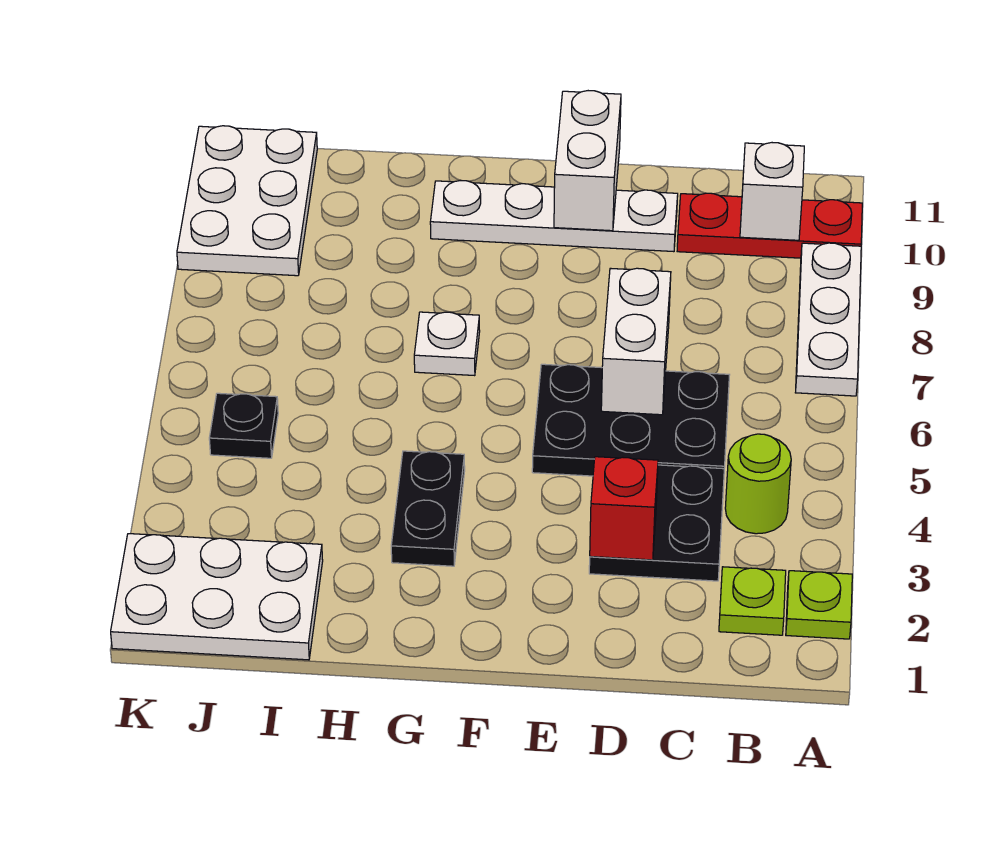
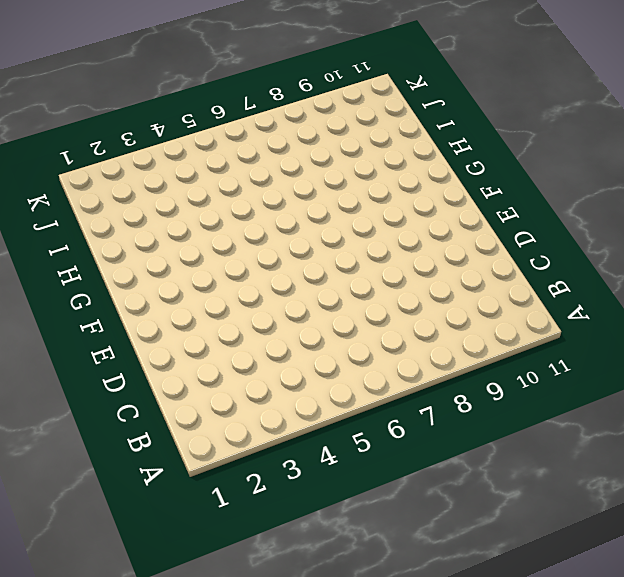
none -> lime plate A2 level 1
none -> white plate A7:A9 level 1
none -> red plate A10:C10 level 1

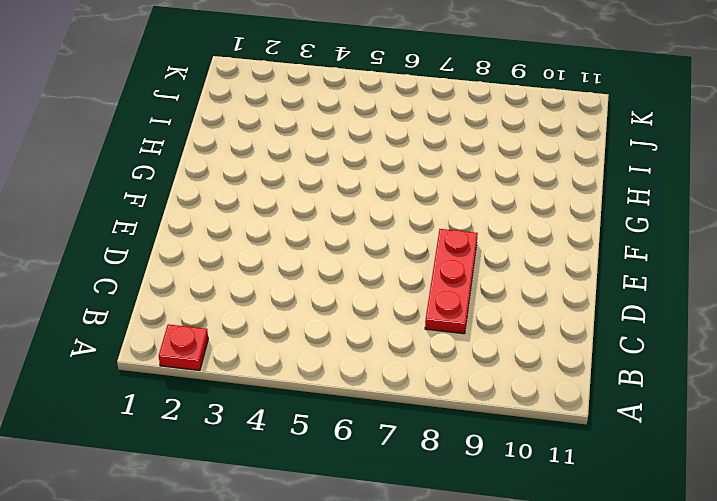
red plate A2 level 1 -> lime plate A2 level 1
red plate C8:E8 level 1 -> red plate A10:C10 level 1
none -> white plate A7:A9 level 1
none -> lime plate B2 level 1
none -> lime round brick B4 level 1

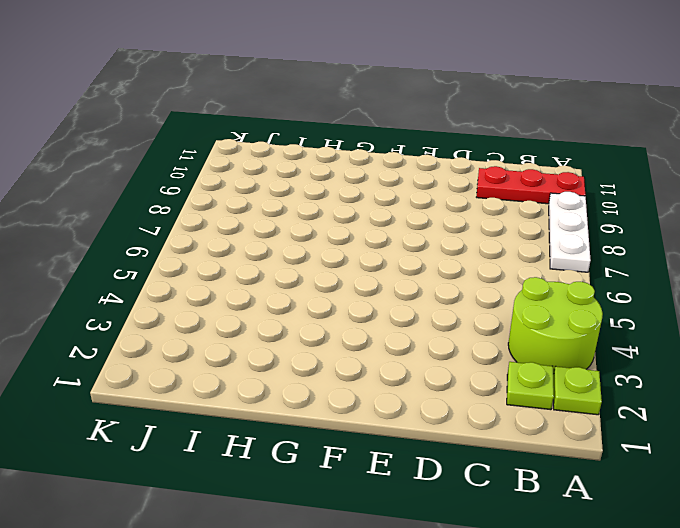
lime round brick A3:B4 level 1 -> lime round brick B4 level 1
none -> black plate C3:D4 level 1
none -> black plate C5:E6 level 1
none -> white plate D10:G10 level 1

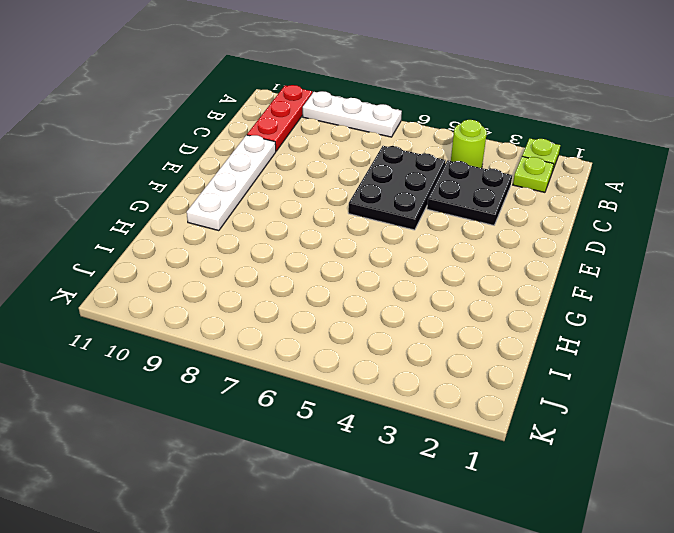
none -> black plate G3:G4 level 1
none -> white plate G7 level 1
none -> white plate I1:K2 level 1

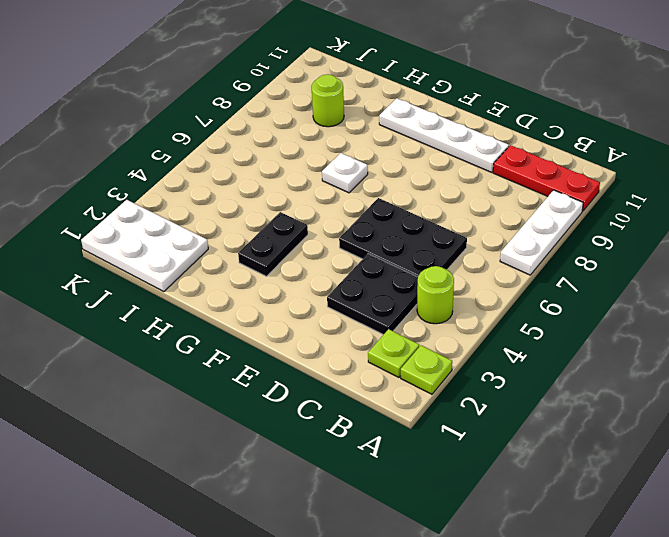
lime round brick I9 level 1 -> none
none -> black plate J5 level 1
none -> white plate J9:K11 level 1
none -> white brick B10 level 2

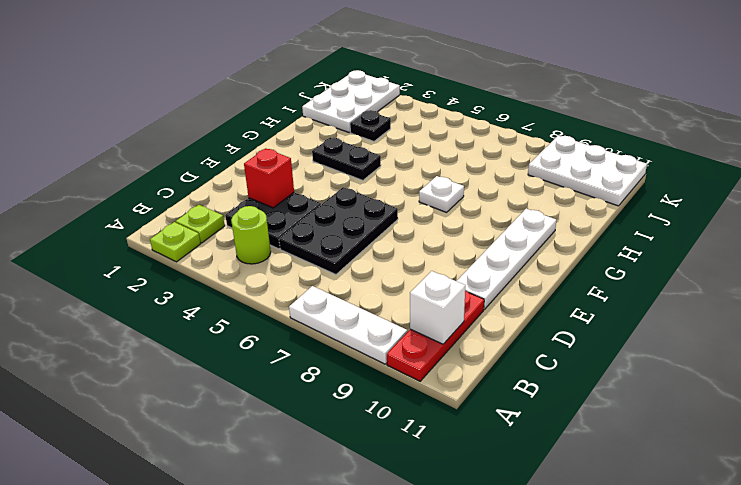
black plate I3 level 1 -> black plate J5 level 1
none -> white brick D6:D7 level 2
none -> white brick E10:E11 level 2

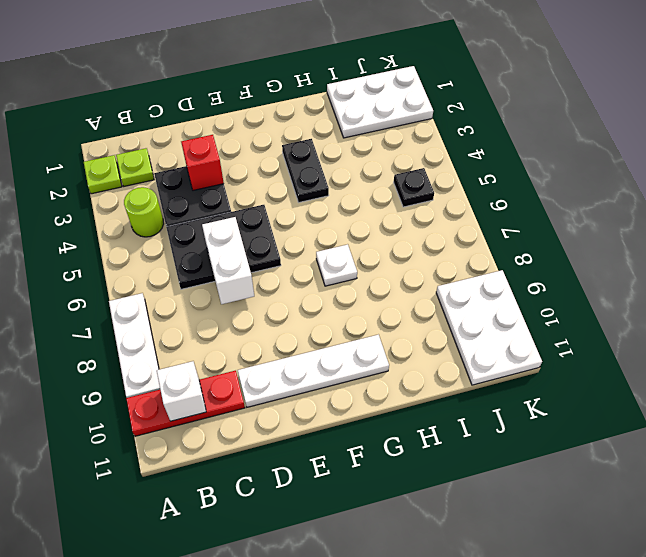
none -> white brick E10:E11 level 2

